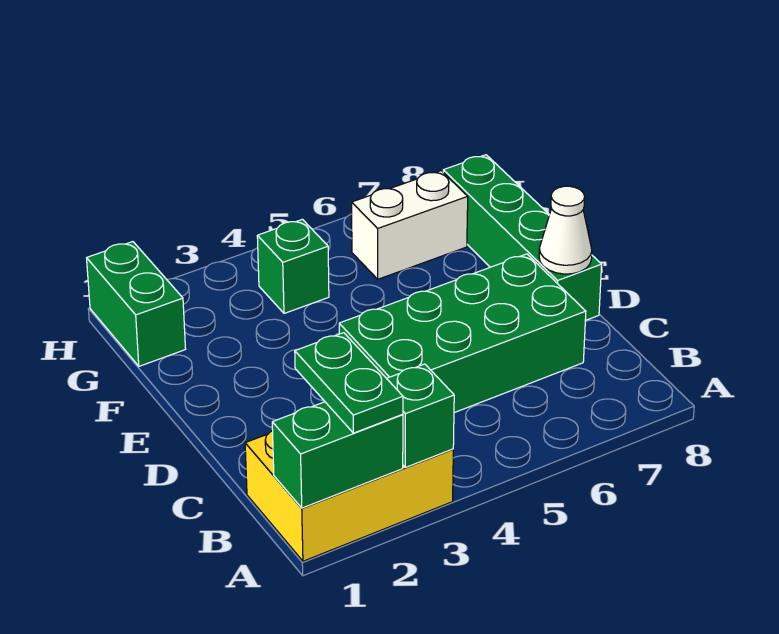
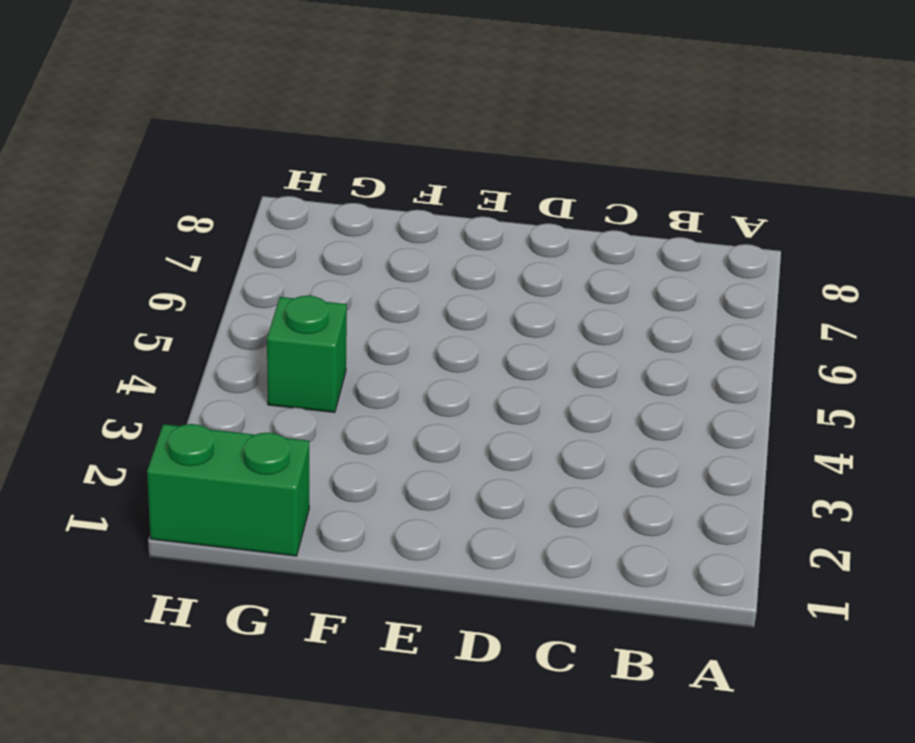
none -> yellow brick A1:B3 level 1
none -> green brick C4:D7 level 1

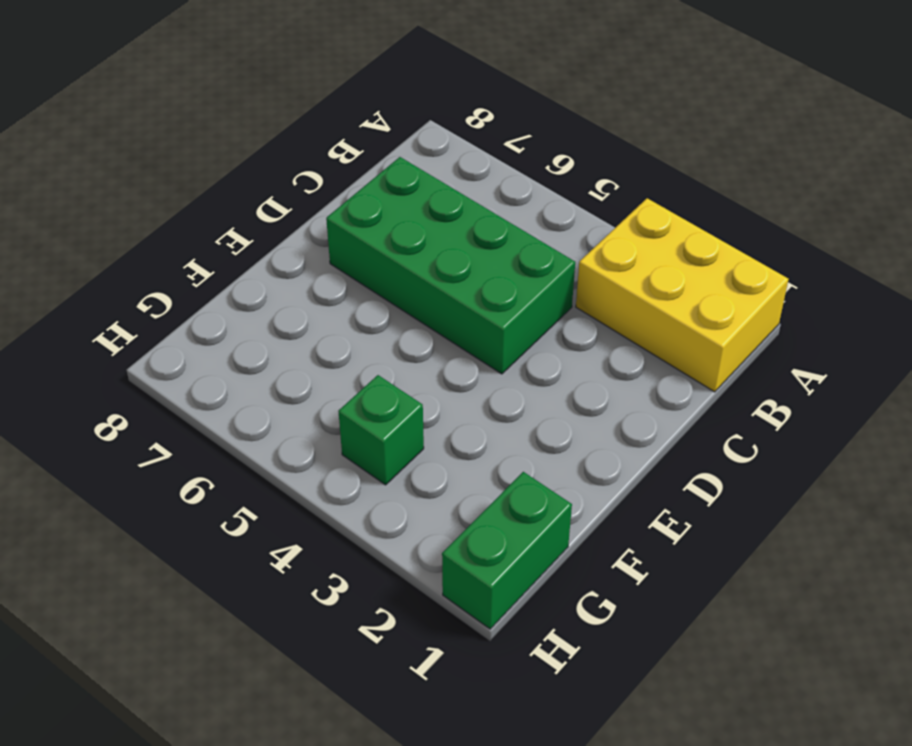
none -> green brick D8:G8 level 1
none -> white brick G6:G7 level 1

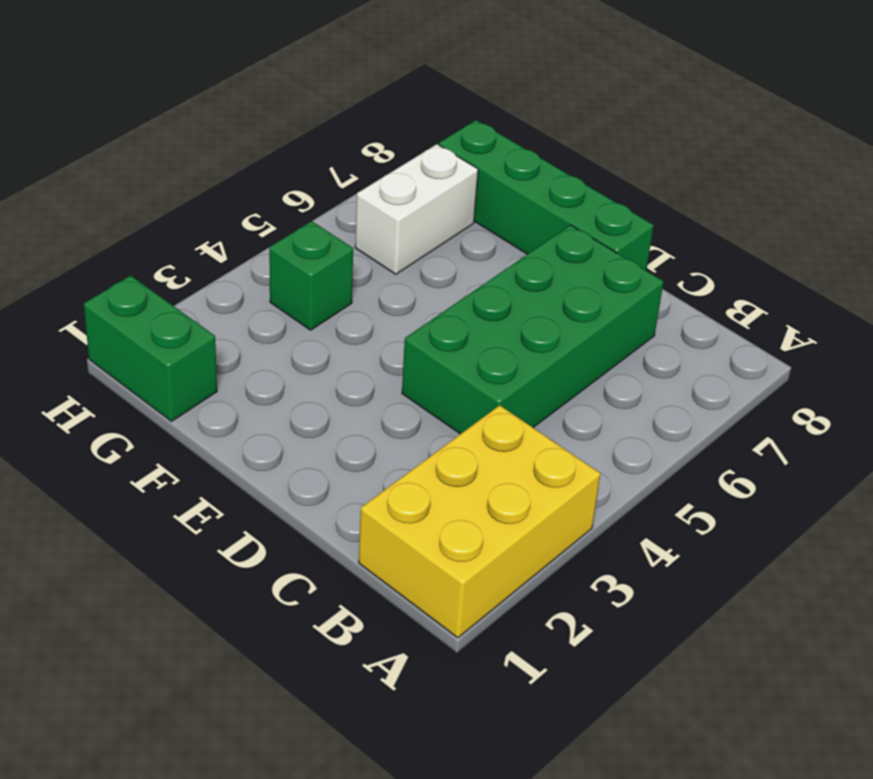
none -> green brick A1:A2 level 2
none -> green brick A3 level 2

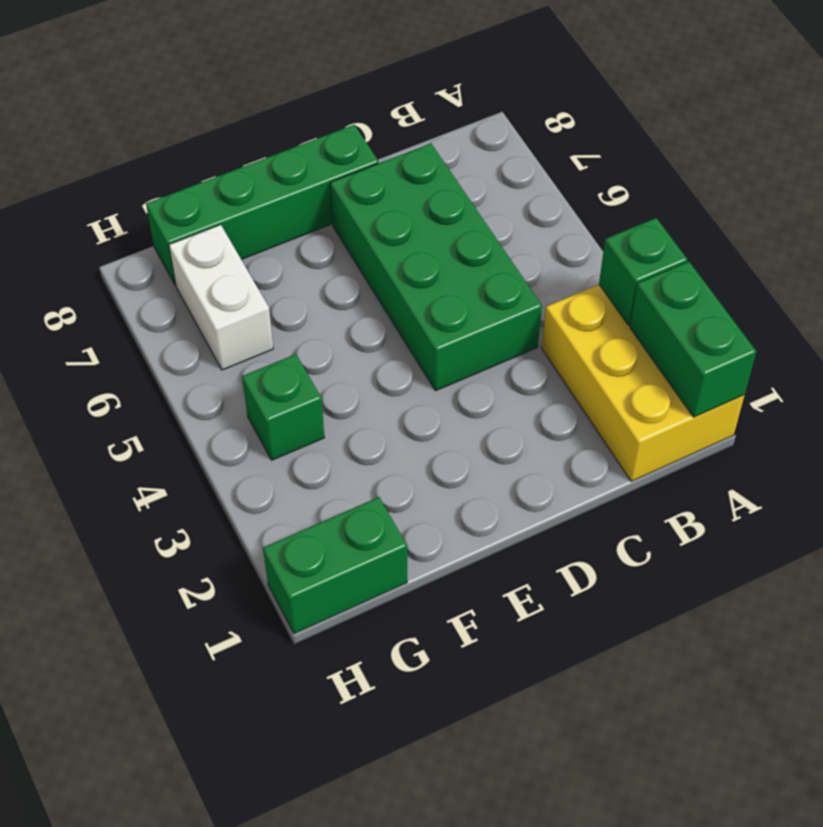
none -> white cone D8 level 2
none -> green plate A2:B2 level 3

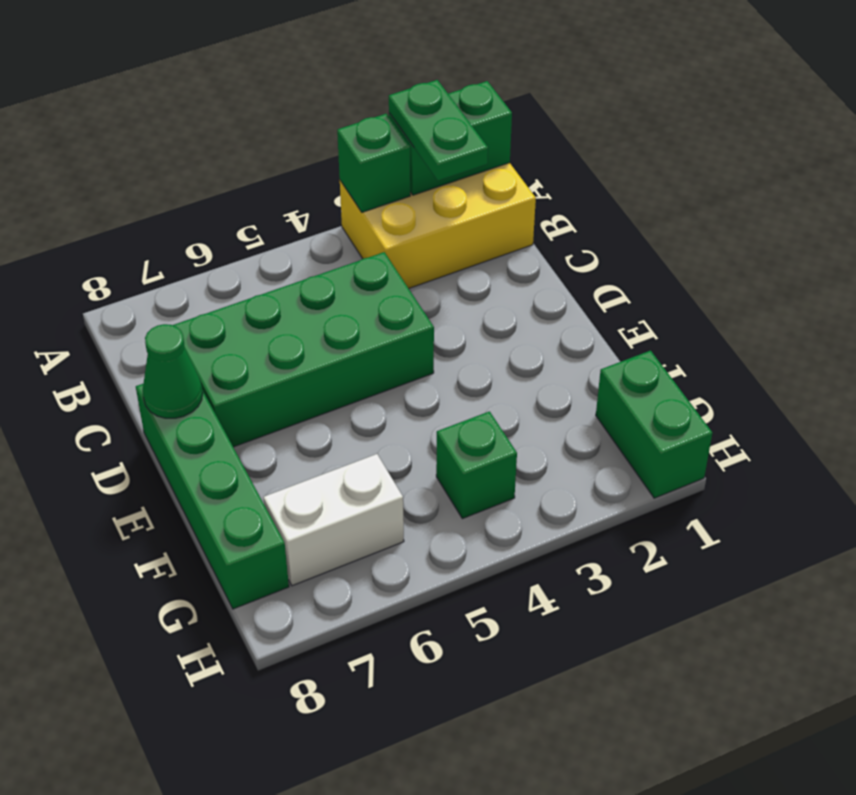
green cone D8 level 2 -> white cone D8 level 2

